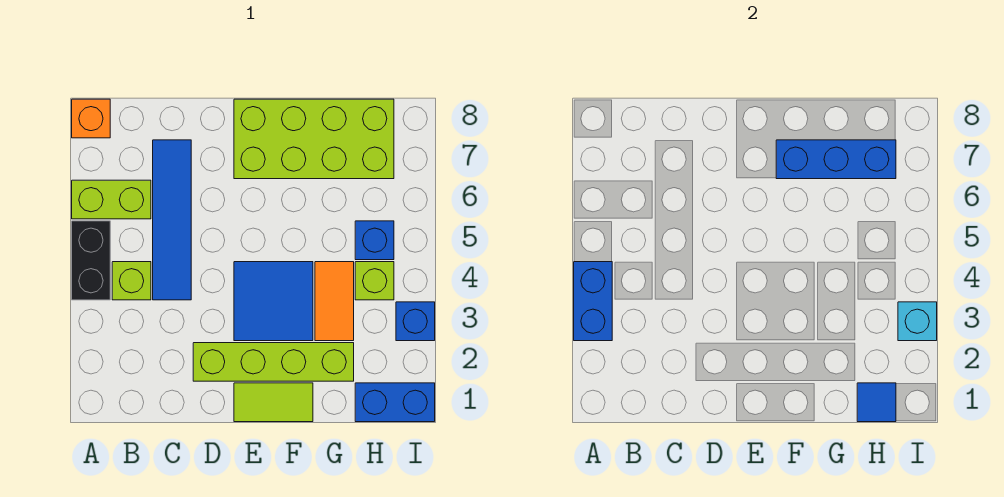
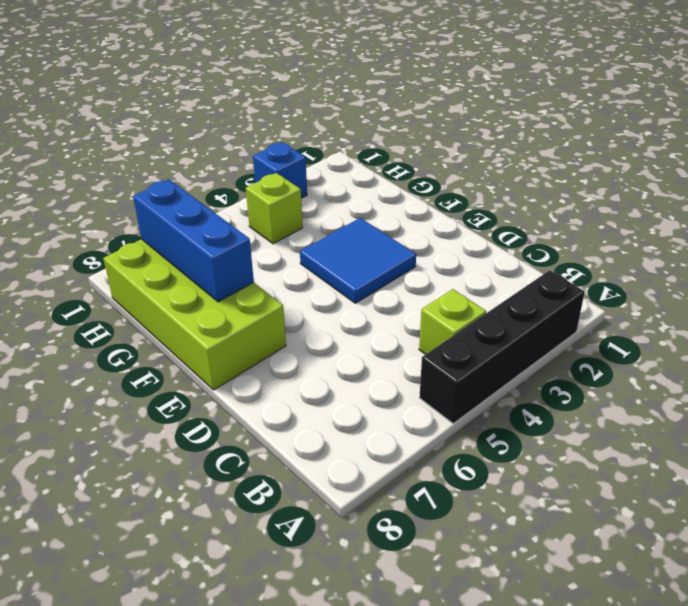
black brick A2:A5 level 1 -> black brick A4:A5 level 1
none -> lime brick A6:B6 level 1
none -> orange brick A8 level 1
none -> blue tile C4:C7 level 1

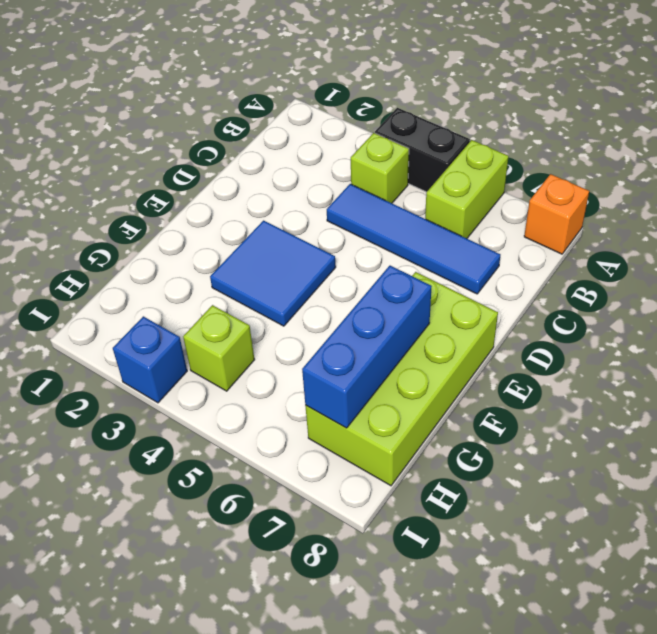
none -> lime brick D2:G2 level 1
none -> lime tile E1:F1 level 1
none -> orange tile G3:G4 level 1

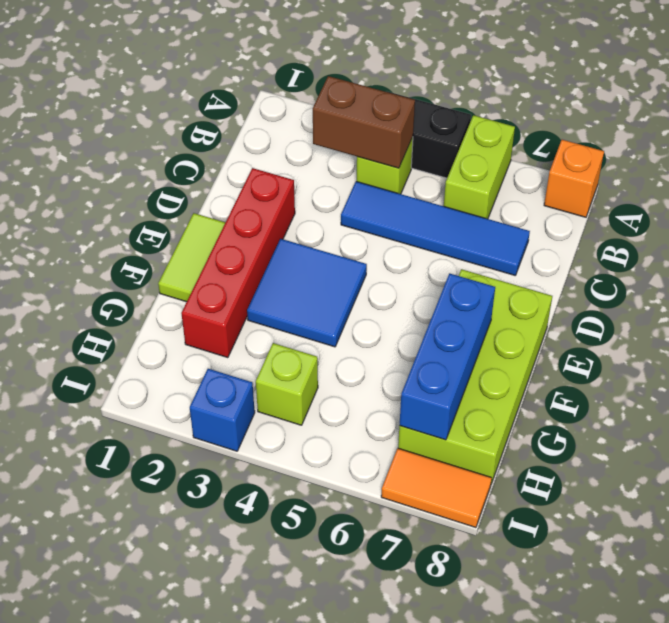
brown brick B3:B4 level 2 -> none
red brick D2:G2 level 1 -> lime brick D2:G2 level 1
orange tile I7:I8 level 1 -> orange tile G3:G4 level 1
none -> blue brick H1:I1 level 1
none -> blue brick H5 level 1
none -> blue brick A3:A4 level 2

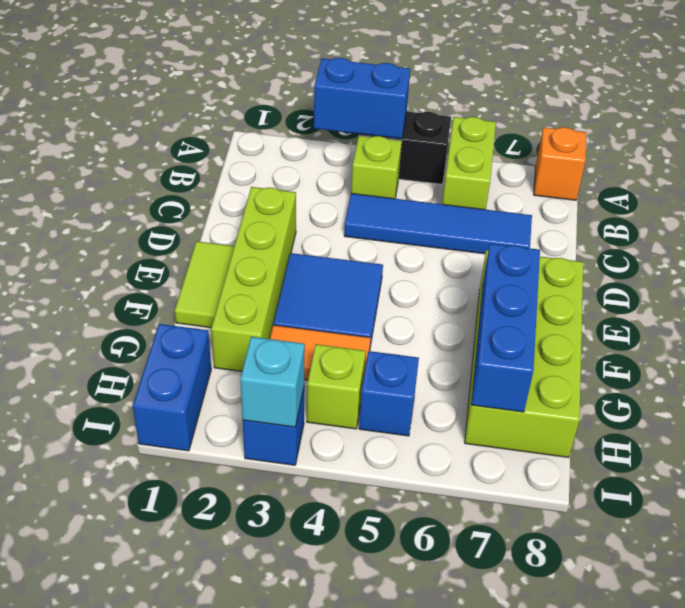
none -> blue tile H1 level 2

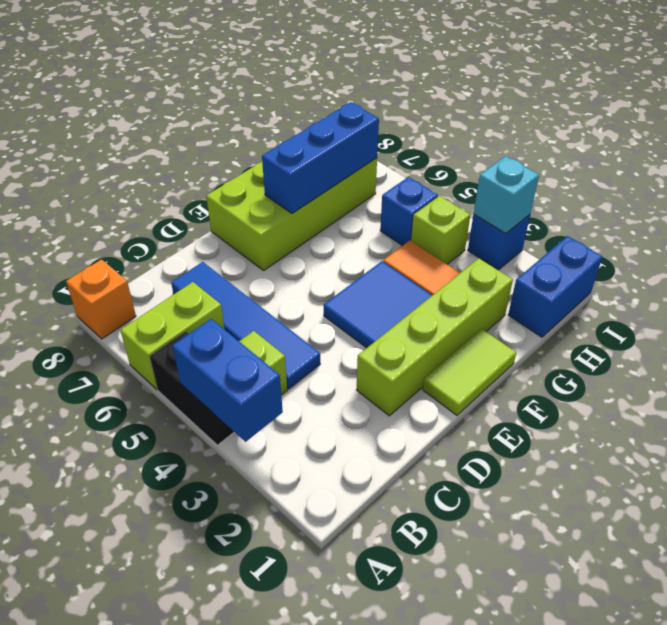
none -> blue tile H1 level 2

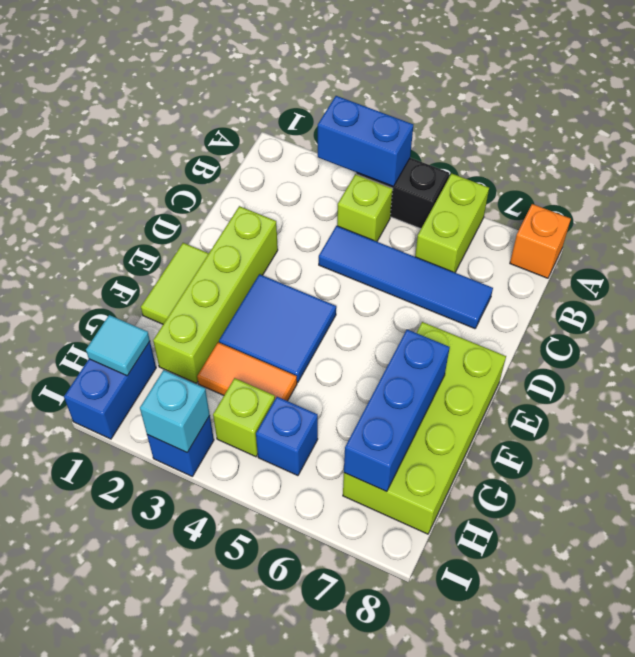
cyan tile H1 level 2 -> blue tile H1 level 2

